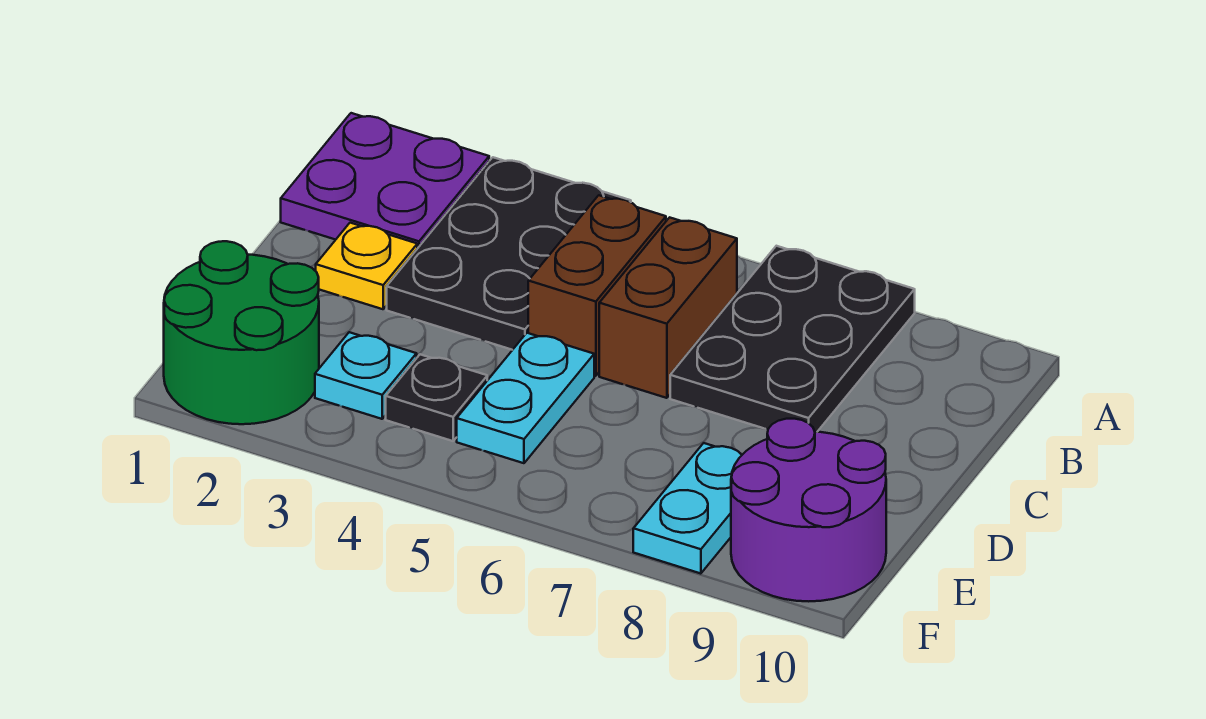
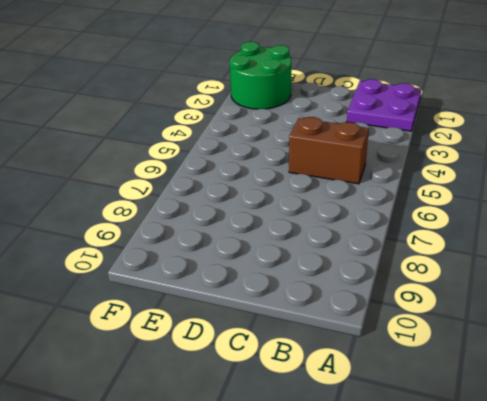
none -> black plate A3:C4 level 1
none -> black plate A7:C8 level 1
none -> brown brick B6:C6 level 1

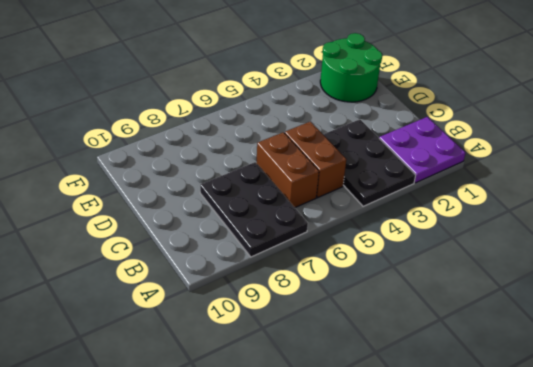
none -> yellow plate C2 level 1
none -> cyan plate D5:E5 level 1
none -> cyan plate E3 level 1

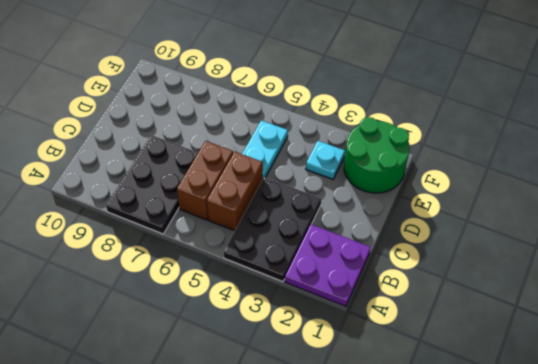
none -> yellow plate C2 level 1
none -> black plate E4 level 1
none -> cyan plate E8:F8 level 1

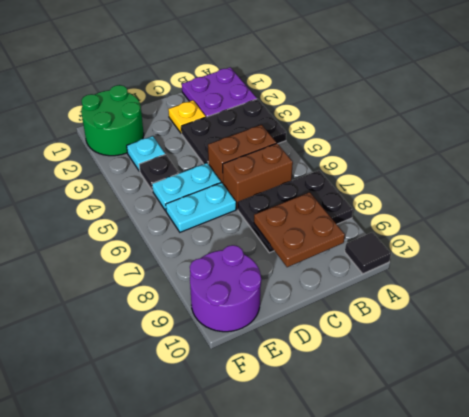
black tile A10 level 1 -> none
brown plate B8:C9 level 2 -> none
cyan plate D6:E6 level 1 -> cyan plate E8:F8 level 1

